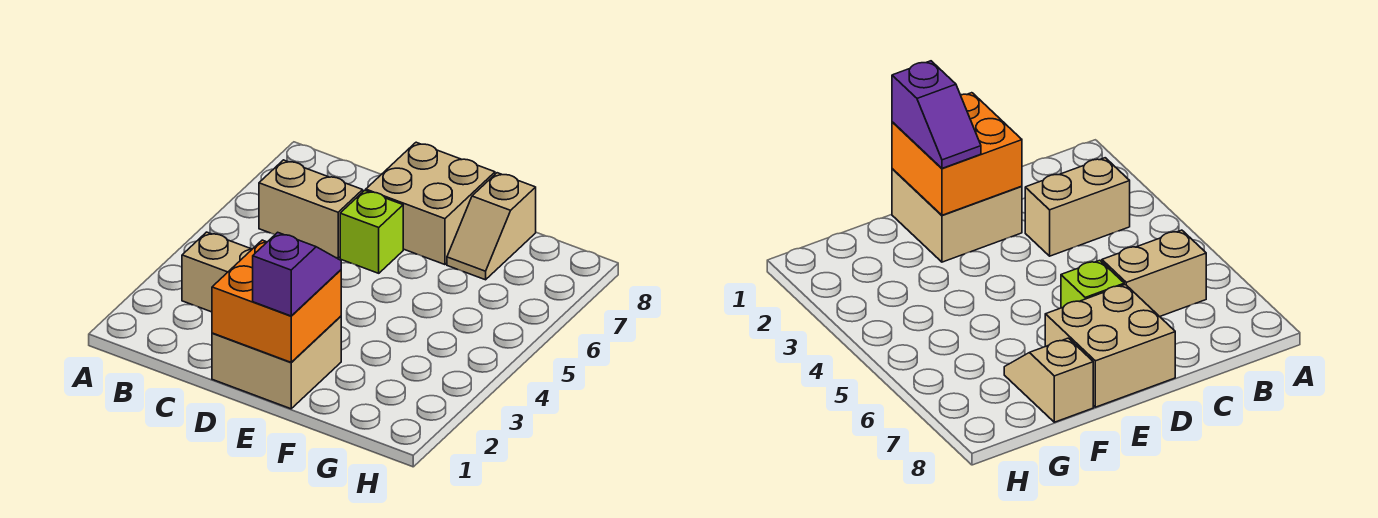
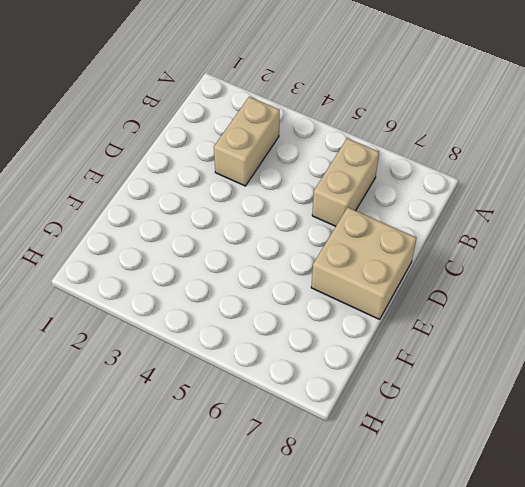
none -> tan brick D1:E2 level 1
none -> lime brick D6 level 1

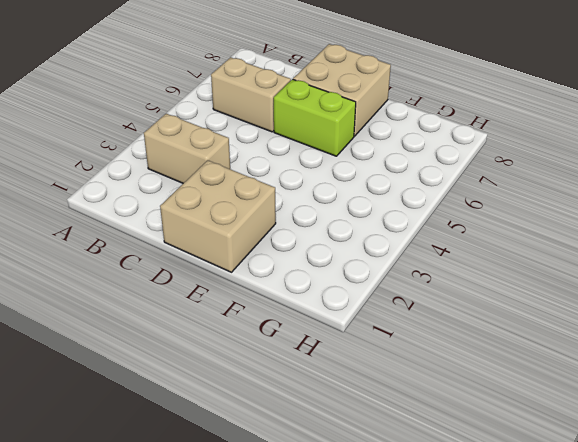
lime brick D6:E6 level 1 -> lime brick D6 level 1
none -> tan slope F7:F8 level 1 top 8
none -> orange brick D1:E2 level 2

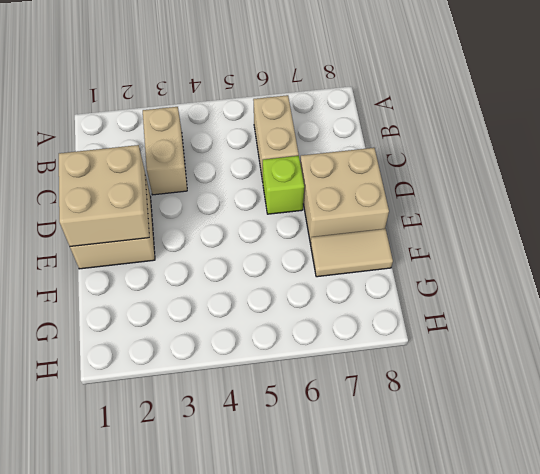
tan brick D1:E2 level 2 -> orange brick D1:E2 level 2
tan tile F7:F8 level 1 -> tan slope F7:F8 level 1 top 8
none -> purple slope E1:E2 level 3 top 1

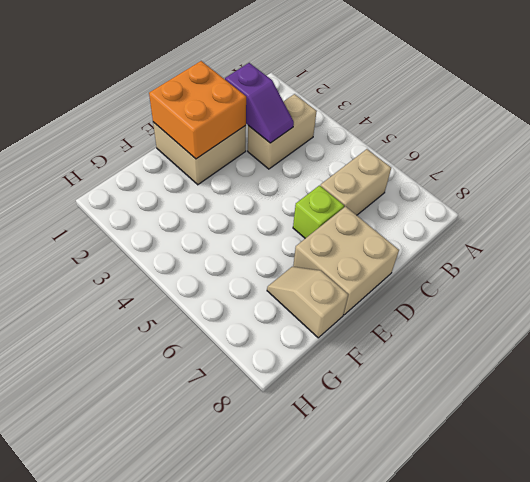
purple slope C2:C3 level 2 top 2 -> purple slope E1:E2 level 3 top 1

